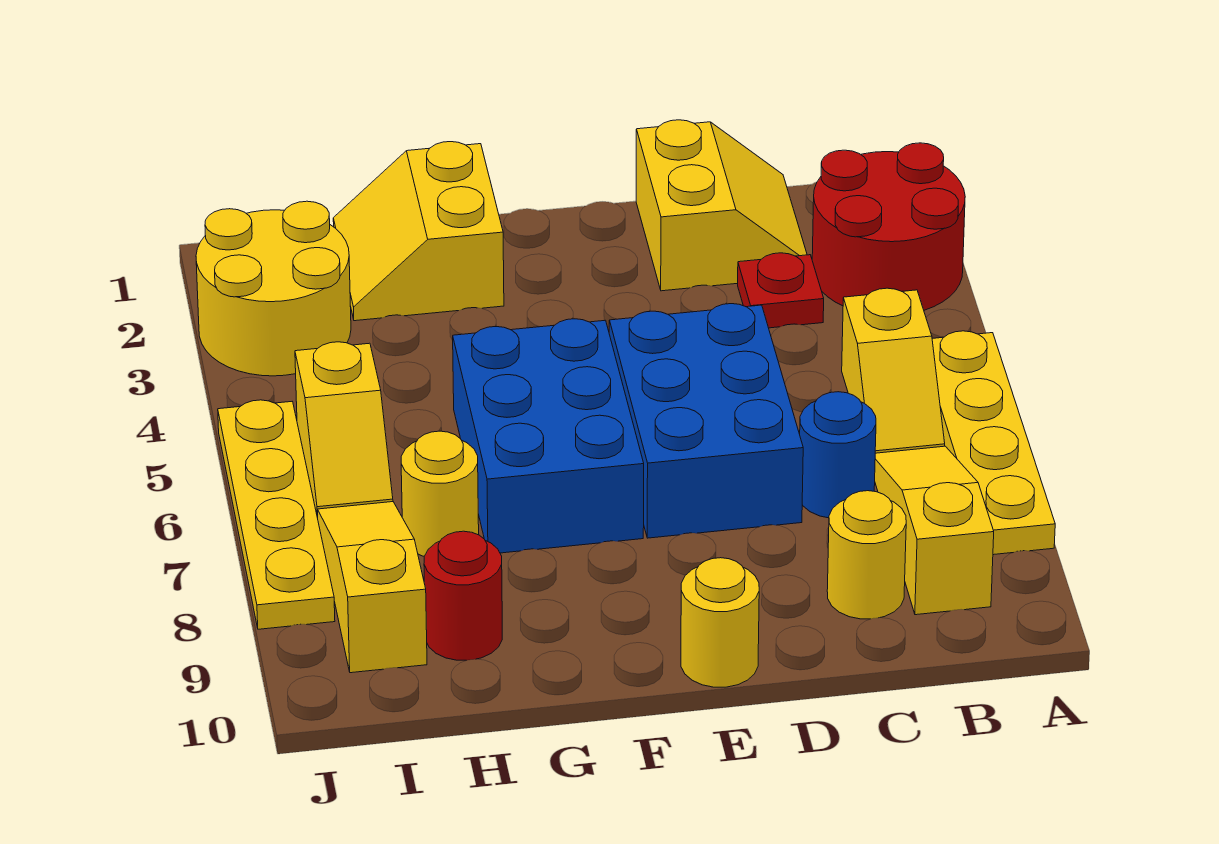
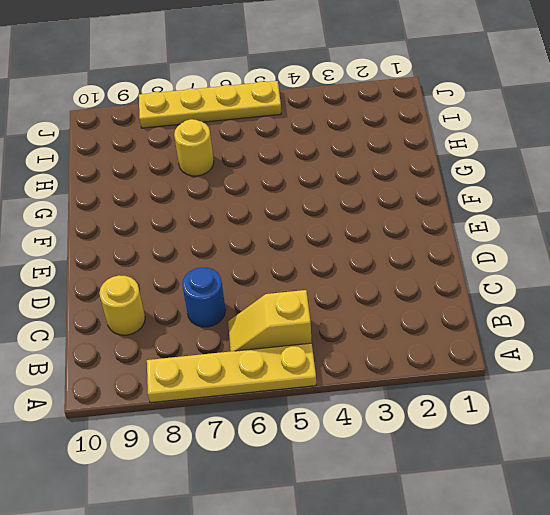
none -> red round brick A2:B3 level 1
none -> yellow slope B7:B9 level 1 top 9
none -> yellow slope C1:D2 level 1 top D

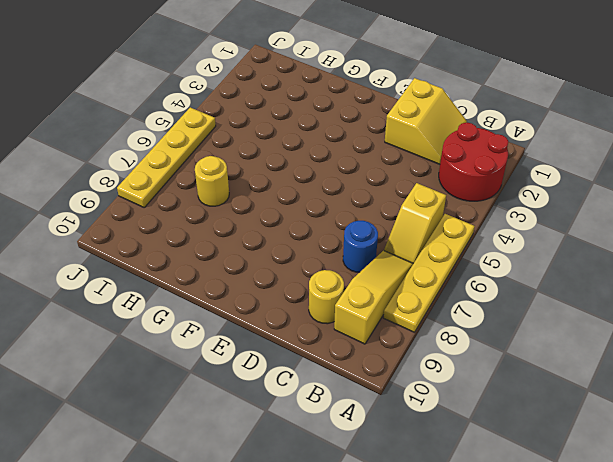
none -> red plate C3 level 1
none -> blue brick D5:E7 level 1
none -> yellow round brick E10 level 1

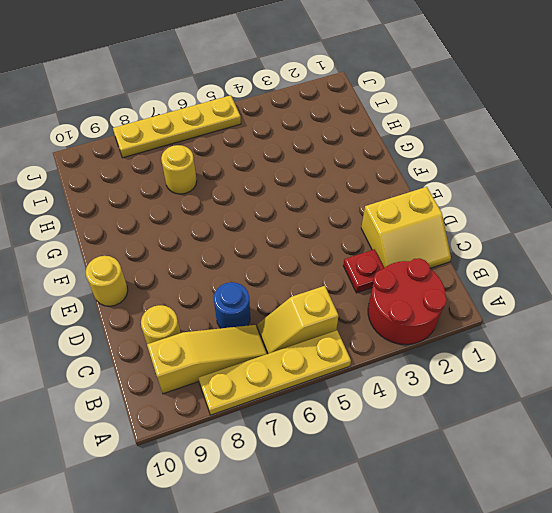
none -> blue brick D5:E7 level 1
none -> blue brick F5:G7 level 1
none -> yellow slope G1:H2 level 1 top G

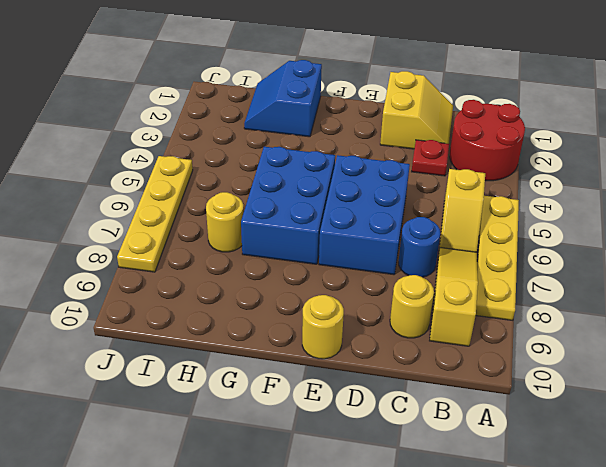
blue slope G1:H2 level 1 top G -> yellow slope G1:H2 level 1 top G
none -> red round brick H9 level 1
none -> yellow round brick I2:J3 level 1
none -> yellow slope I5:I6 level 1 top 5

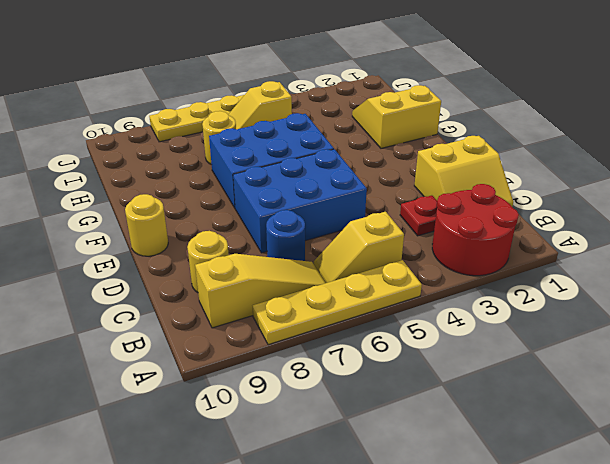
none -> red round brick H9 level 1
none -> yellow round brick I2:J3 level 1
none -> yellow slope I7:I9 level 1 top 9

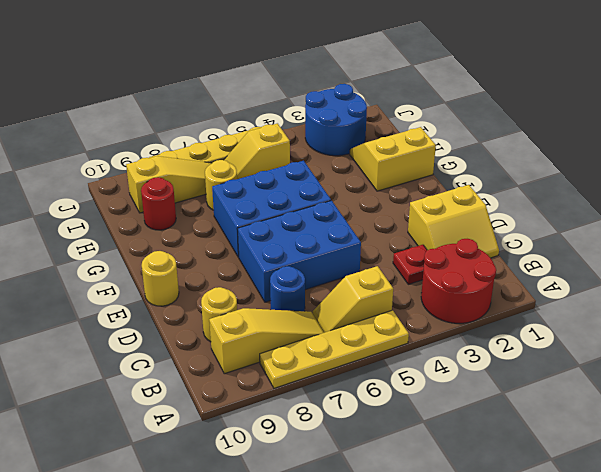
blue round brick I2:J3 level 1 -> yellow round brick I2:J3 level 1

